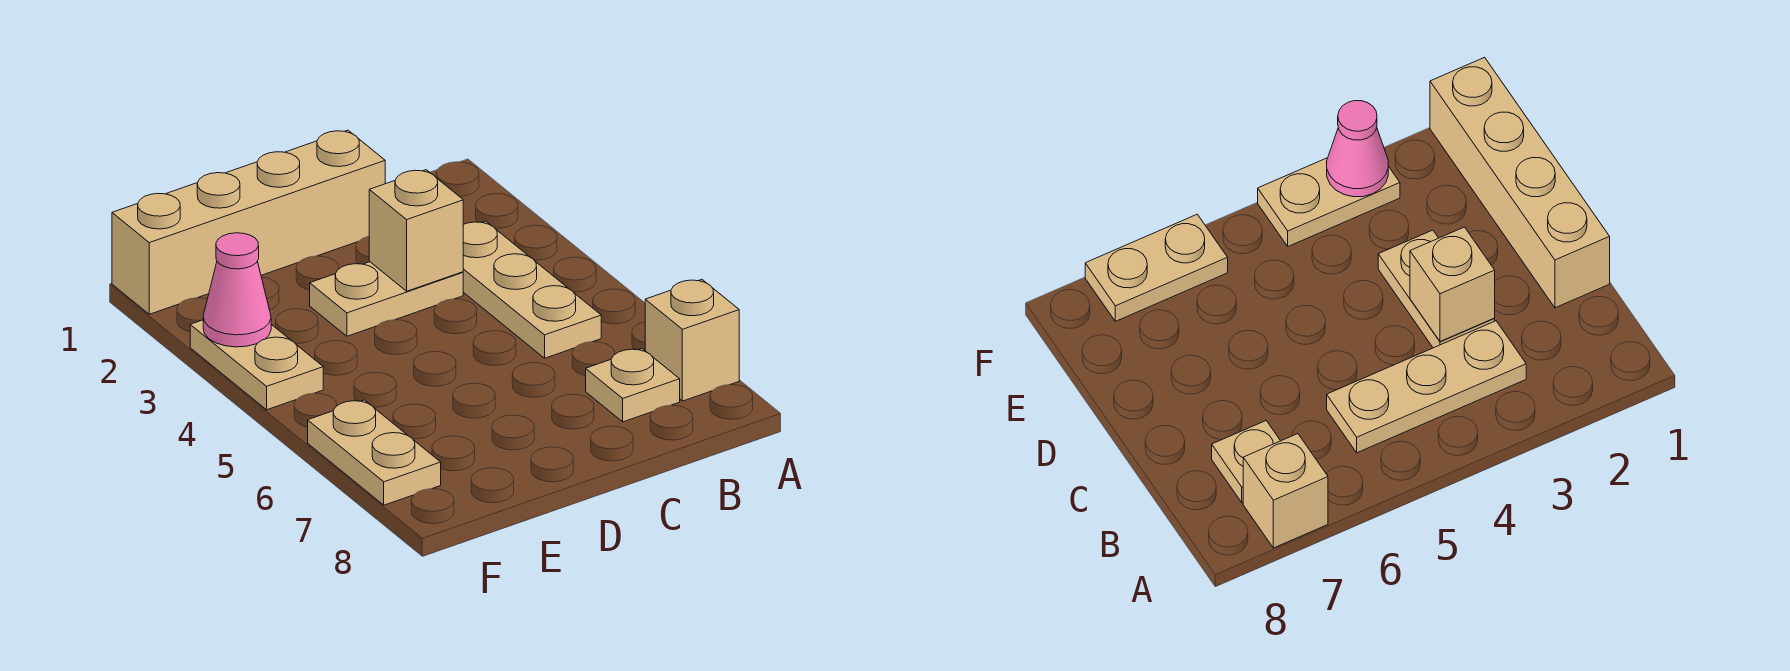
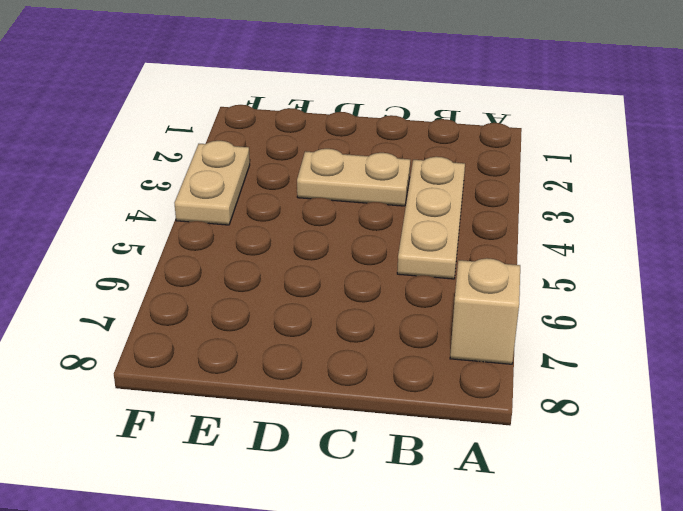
none -> tan plate B7 level 1
none -> tan brick C1:F1 level 1

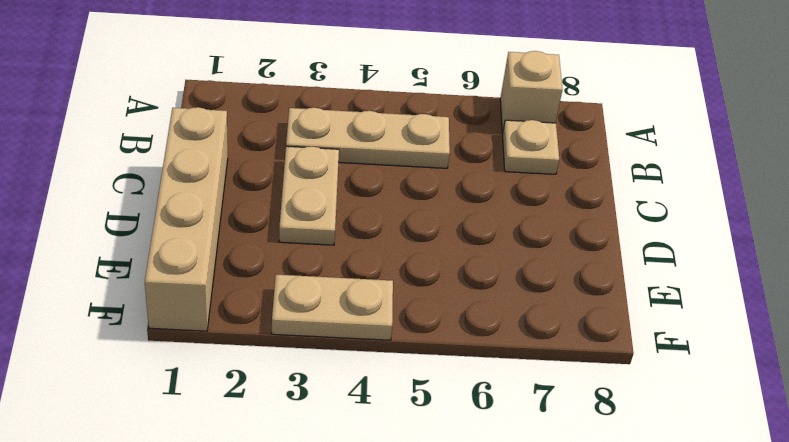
none -> tan plate F6:F7 level 1
none -> tan brick C3 level 2

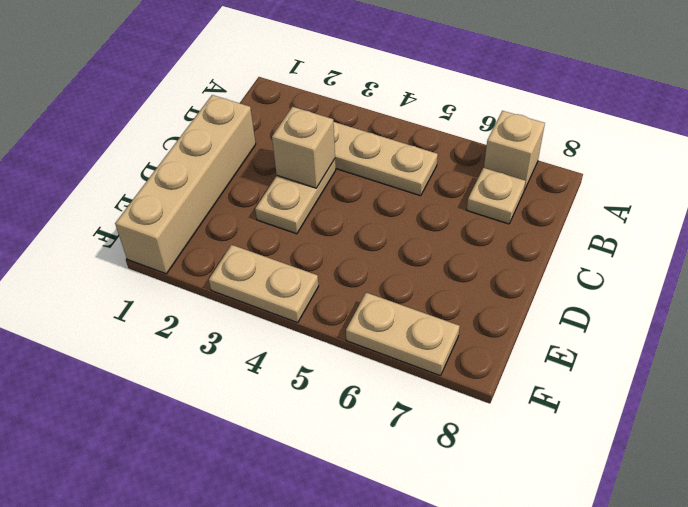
none -> pink cone F3 level 2

